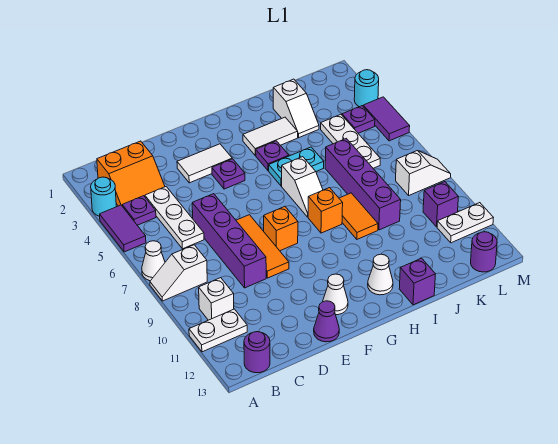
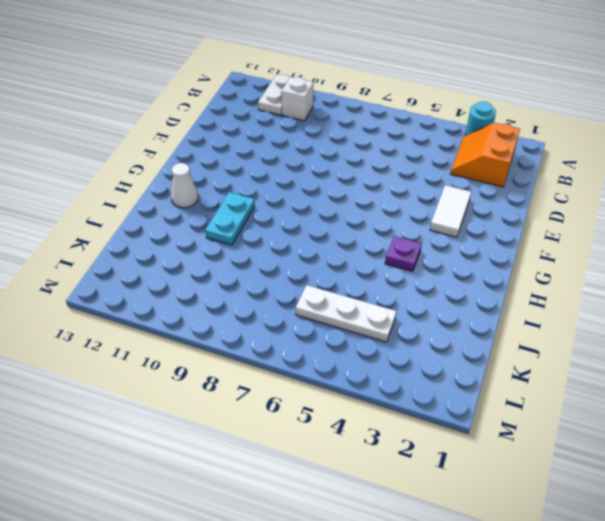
cyan plate H10:I10 level 1 -> cyan plate H5:I5 level 1
none -> purple tile A4:A5 level 1
none -> white cone A7 level 1
none -> white slope A8:B8 level 1 top B
none -> purple plate B4 level 1

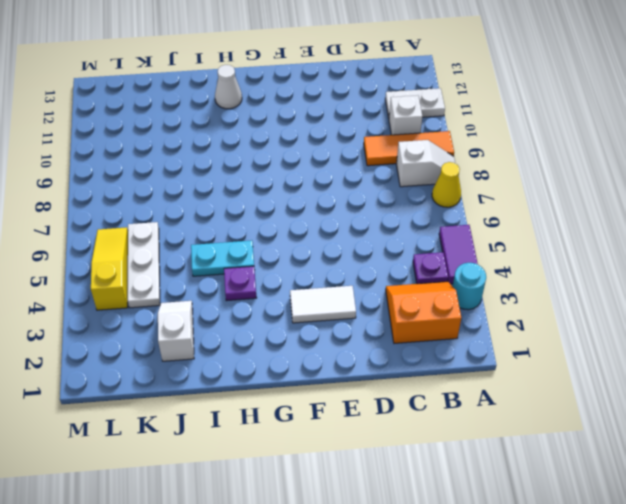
yellow cone A7 level 1 -> white cone A7 level 1
orange tile A9:C9 level 1 -> orange tile E7:E9 level 1
yellow slope L4:L6 level 1 top 4 -> purple plate L4 level 1
none -> purple round brick B13 level 1
none -> white plate C4:C6 level 1
none -> purple brick D6:D9 level 1
none -> purple cone E13 level 1

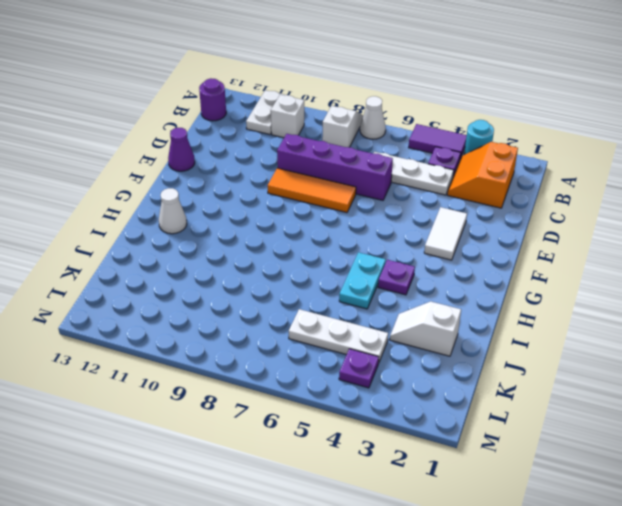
none -> purple plate F4 level 1
none -> orange brick F8 level 1
none -> white cone F12 level 1
none -> white tile H3:I3 level 1

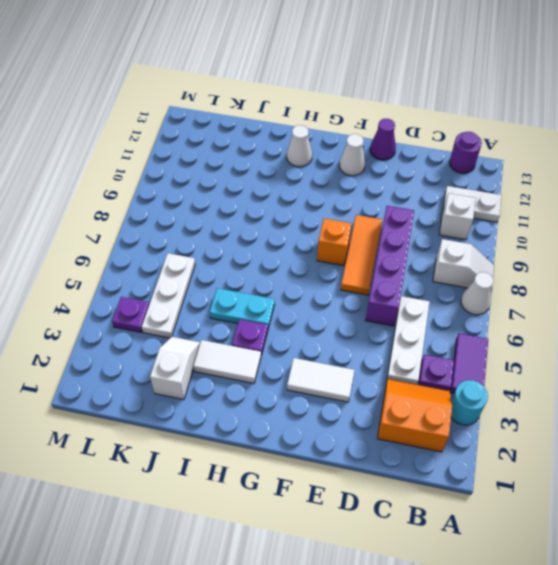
none -> purple plate F4 level 1
none -> white slope H6:H7 level 1 top 6
none -> orange brick H8 level 1
none -> orange tile I8:I9 level 1

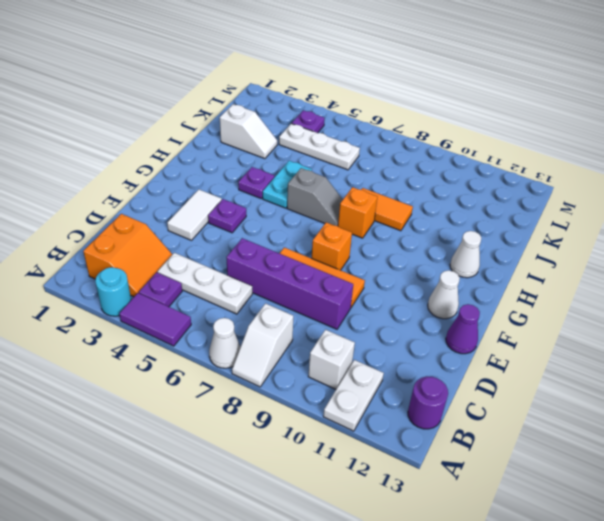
grey slope H6:H7 level 1 top 6 -> white slope H6:H7 level 1 top 6
none -> white tile H3:I3 level 1
none -> purple brick I13 level 1
none -> purple brick J6:J9 level 1
none -> white slope L8:M8 level 1 top L

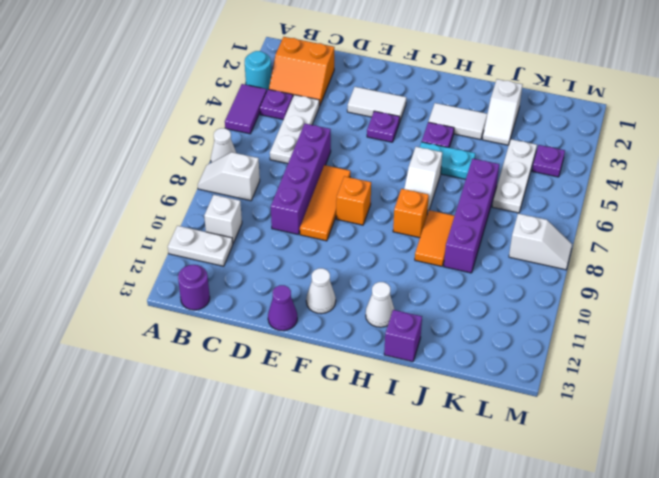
none -> purple brick L10 level 1
none -> white plate L11:M11 level 1
none -> purple round brick L13 level 1
none -> cyan round brick M3 level 1

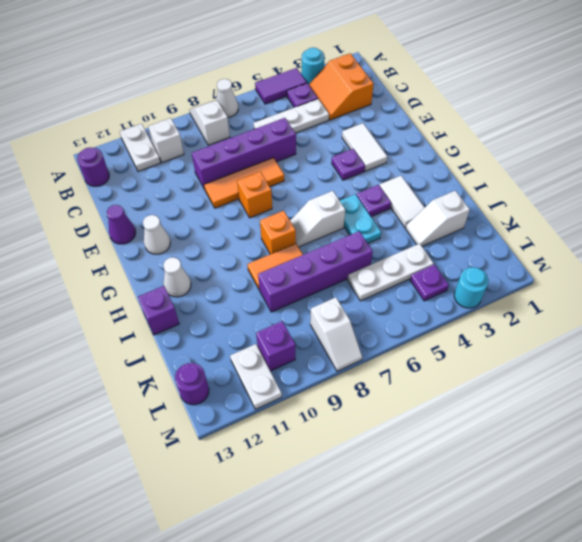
none -> purple tile M4:M5 level 1

